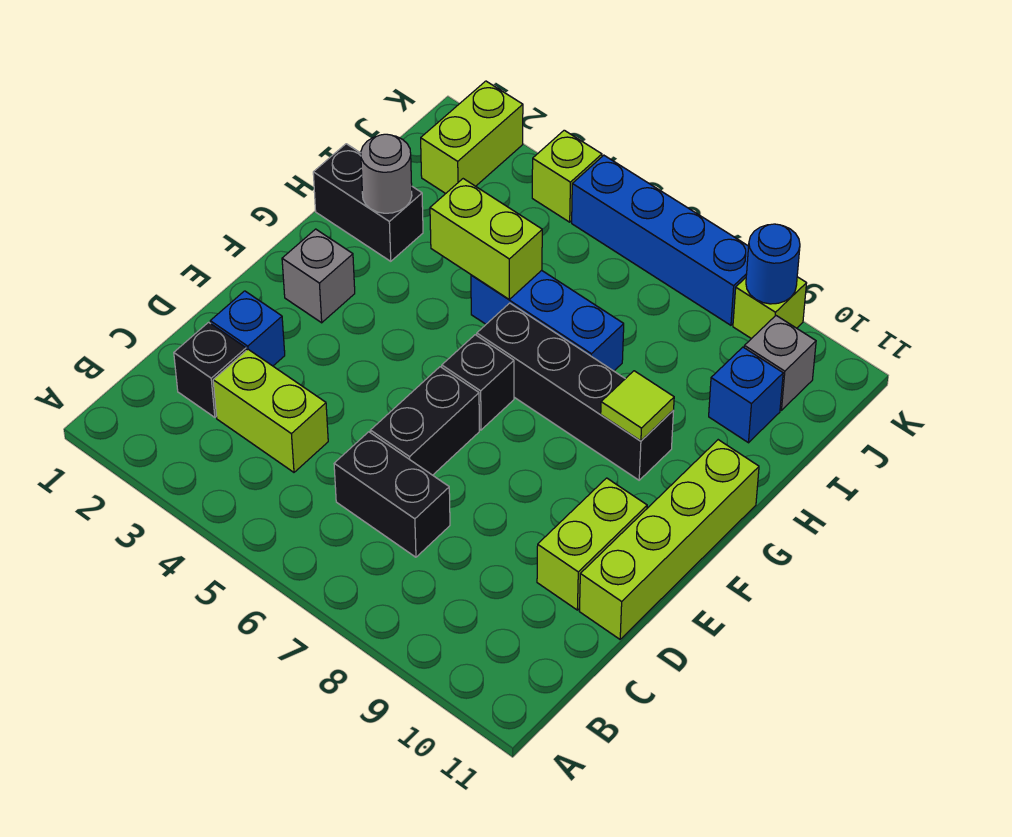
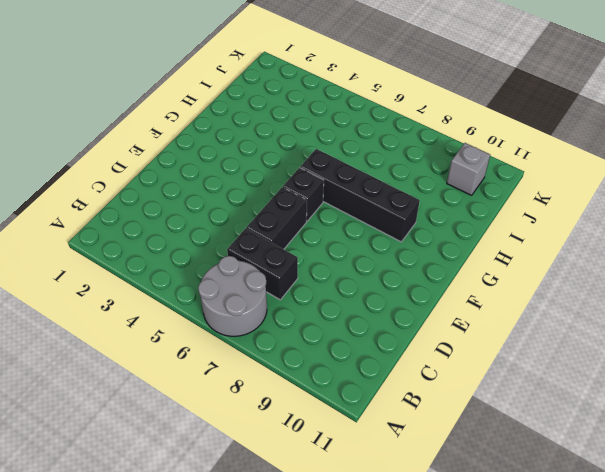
grey round brick A6:B7 level 1 -> none
none -> black brick C2 level 1
none -> lime brick C3:C4 level 1
none -> blue brick D2 level 1

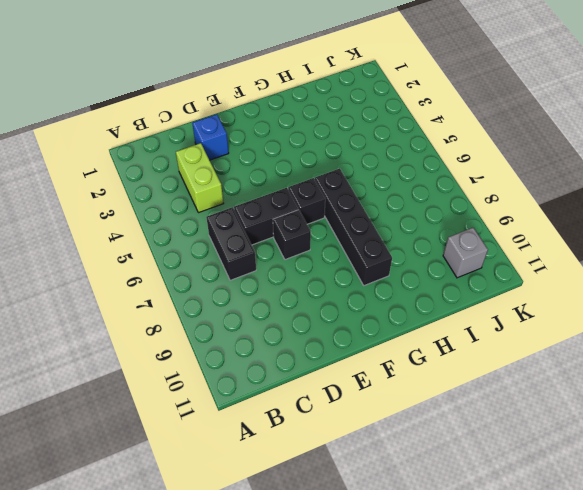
black brick E7 level 1 -> black brick C2 level 1
none -> lime brick D10:E10 level 1
none -> lime brick D11:G11 level 1
none -> grey brick F2 level 1

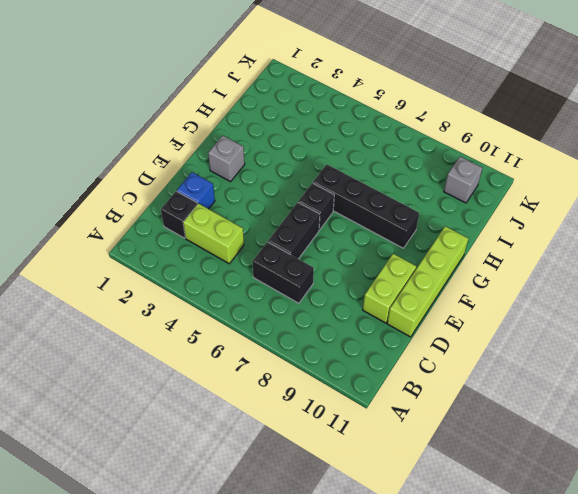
none -> black brick H1:H2 level 1
none -> blue brick H5:H7 level 1
none -> blue brick I10 level 1

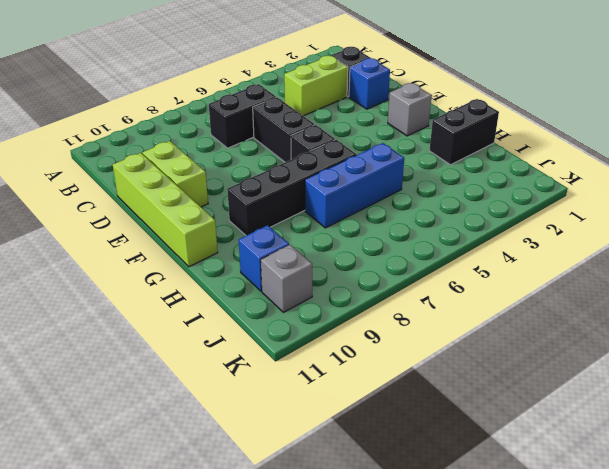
none -> lime brick J2:K2 level 1
none -> lime brick K4 level 1
none -> blue brick K5:K8 level 1

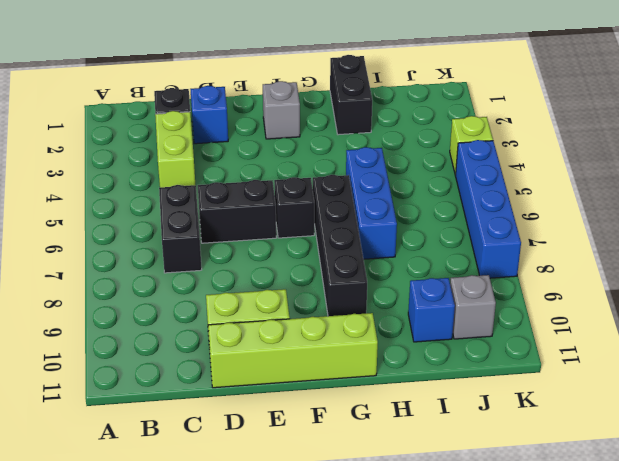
none -> lime brick J2:K2 level 1
none -> lime brick K9 level 1
none -> lime tile G9 level 2

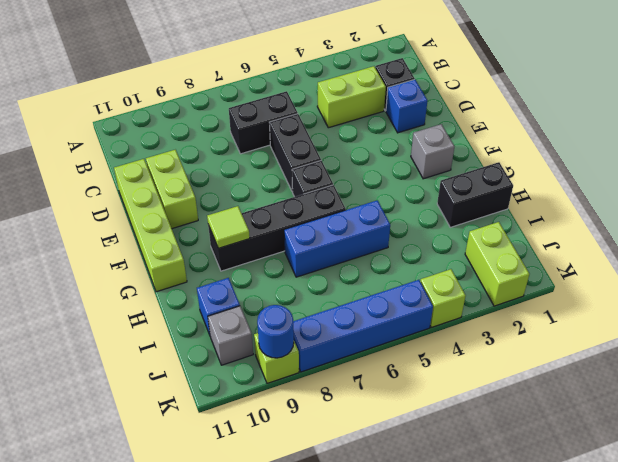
none -> grey round brick H2 level 2
none -> lime brick H4:H5 level 2

